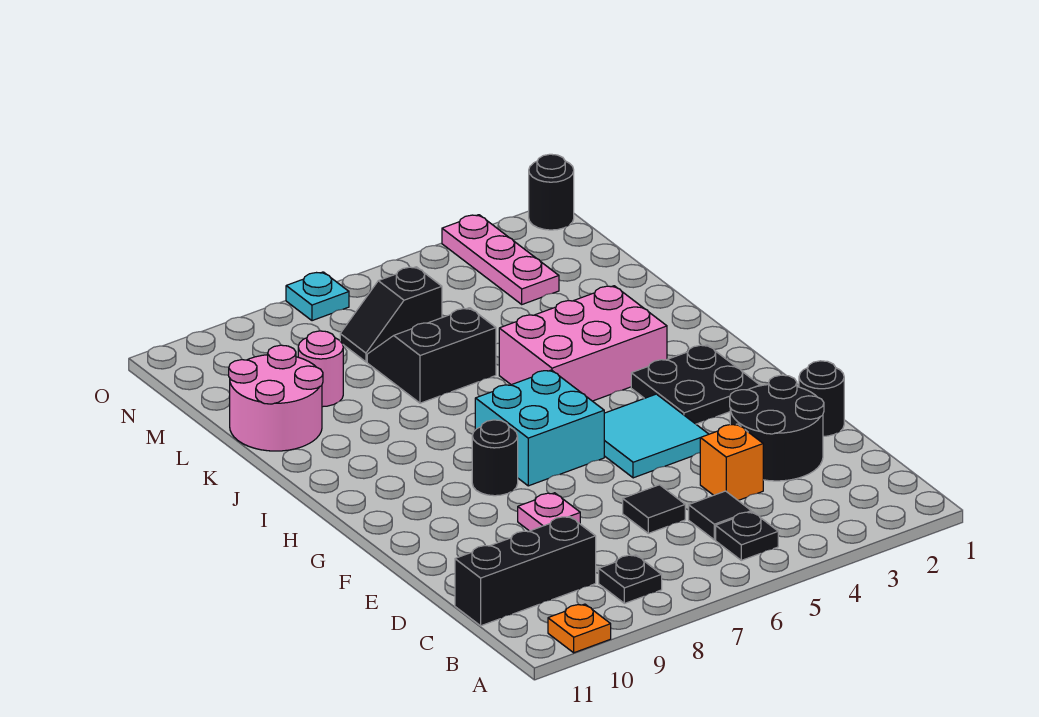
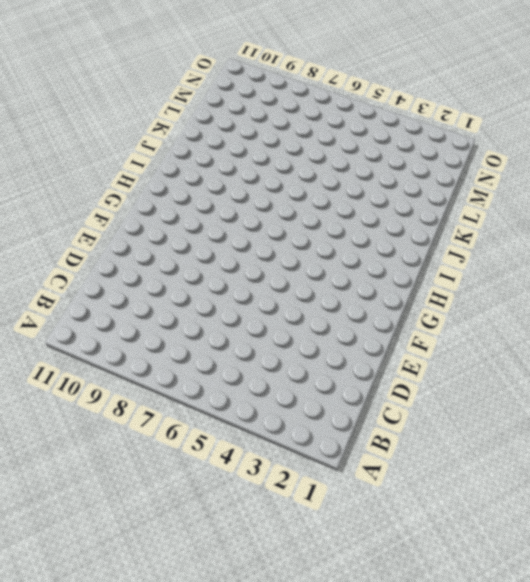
none -> orange plate A10 level 1
none -> black plate B5 level 1
none -> black plate B8 level 1

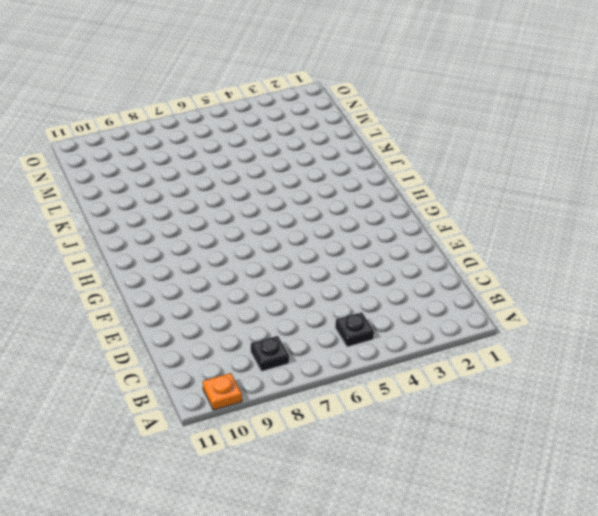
none -> black tile C5 level 1
none -> black brick C9:C11 level 1
none -> black round brick D2:E3 level 1

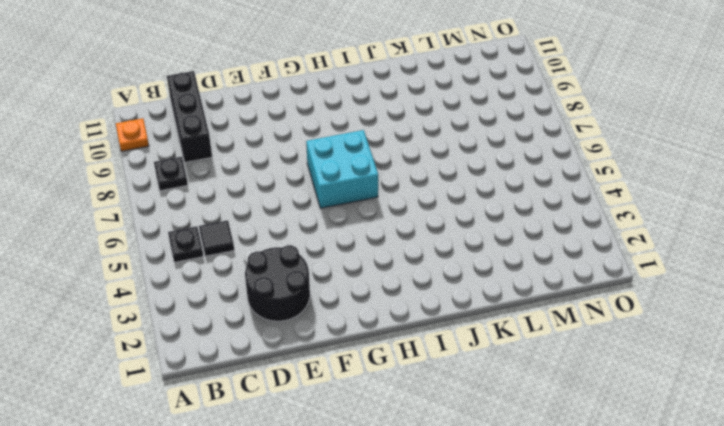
none -> orange brick D4 level 1
none -> black tile D6 level 1
none -> black round brick E1 level 1

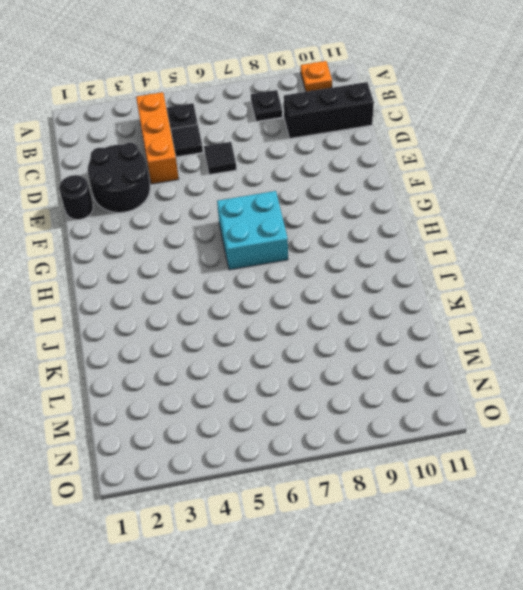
orange brick B4:D4 level 1 -> orange brick D4 level 1
none -> pink plate E8 level 1
none -> cyan tile F4:G5 level 1
none -> black plate G2:H3 level 1

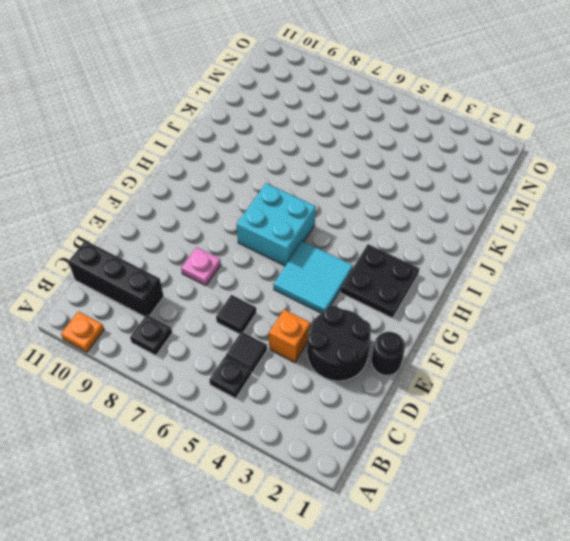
none -> black round brick G8 level 1
none -> pink brick I3:J5 level 1
none -> black slope K6:L7 level 1 top K

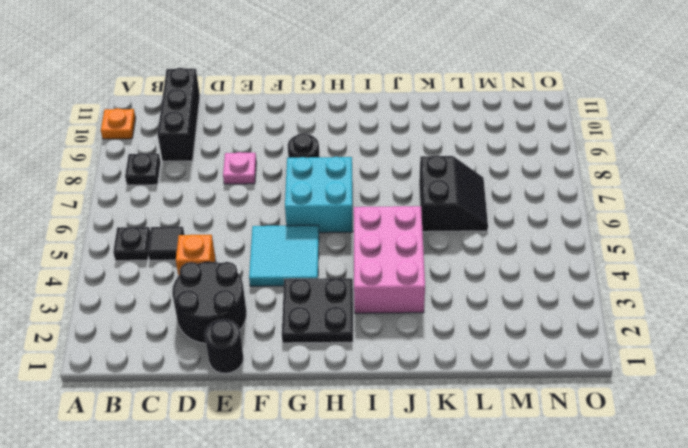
none -> black tile D6 level 1
none -> pink round brick K10:L11 level 1
none -> pink round brick L9 level 1

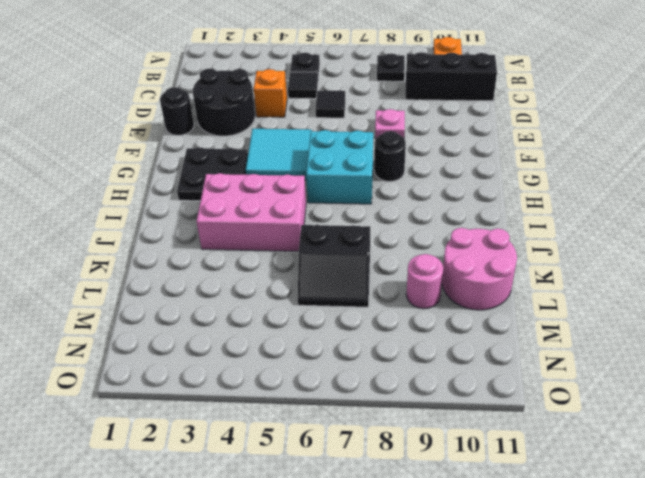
none -> pink plate M3:O3 level 1
none -> black slope M6:M7 level 1 top 6
none -> black round brick O1 level 1

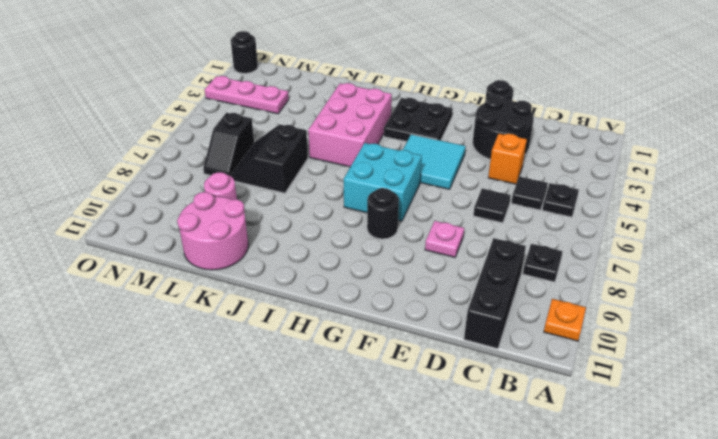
none -> cyan plate O7 level 1

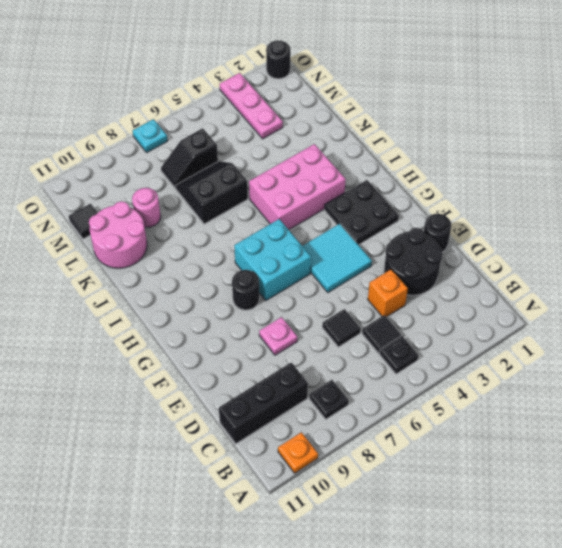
black tile M11 level 1 -> none

